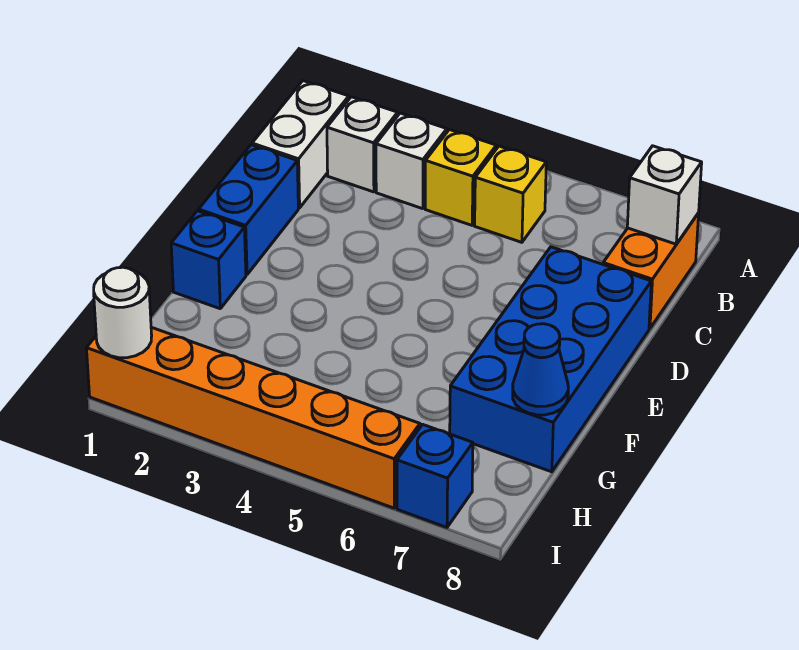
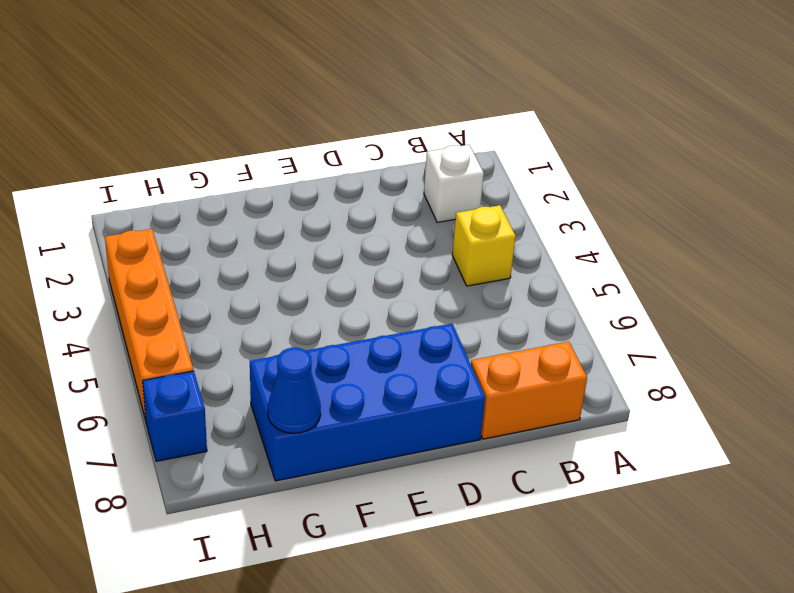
orange brick I3:I6 level 1 -> orange brick I1:I6 level 1
none -> white brick B1:C1 level 1
none -> white brick B3 level 1
none -> yellow brick B5 level 1

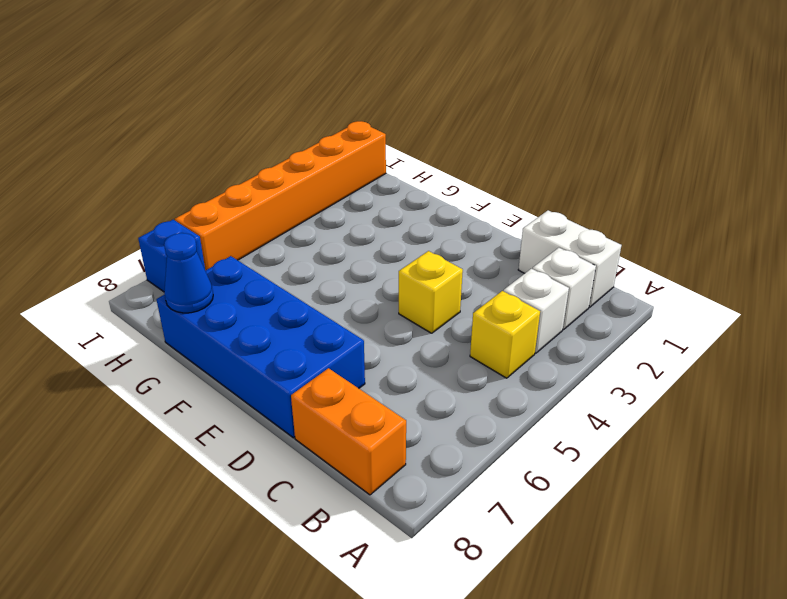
yellow brick D4 level 1 -> yellow brick B5 level 1
none -> blue brick D1:E1 level 1
none -> blue brick F1 level 1
none -> white brick B8 level 2

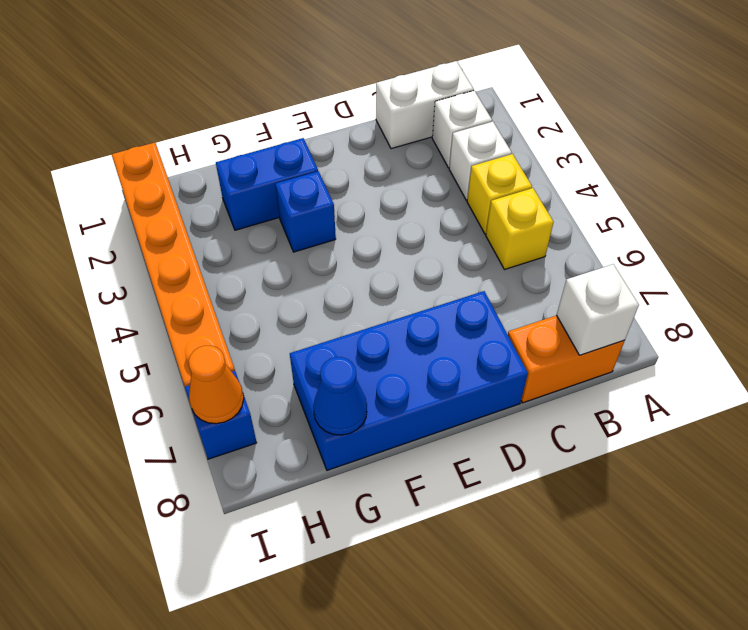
blue brick F2:G2 level 1 -> blue brick D1:E1 level 1
blue brick F3 level 1 -> blue brick F1 level 1
orange cone I7 level 2 -> none
none -> white round brick I1 level 2

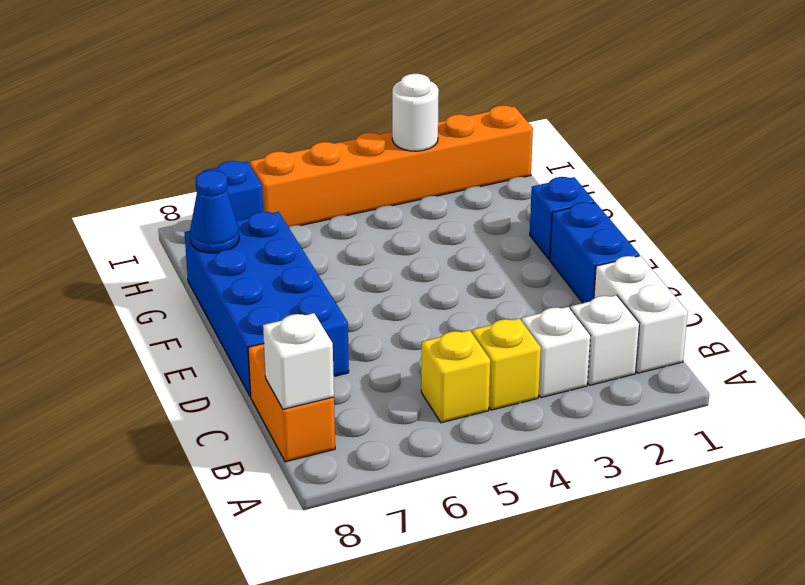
white round brick I3 level 2 -> white round brick I1 level 2

